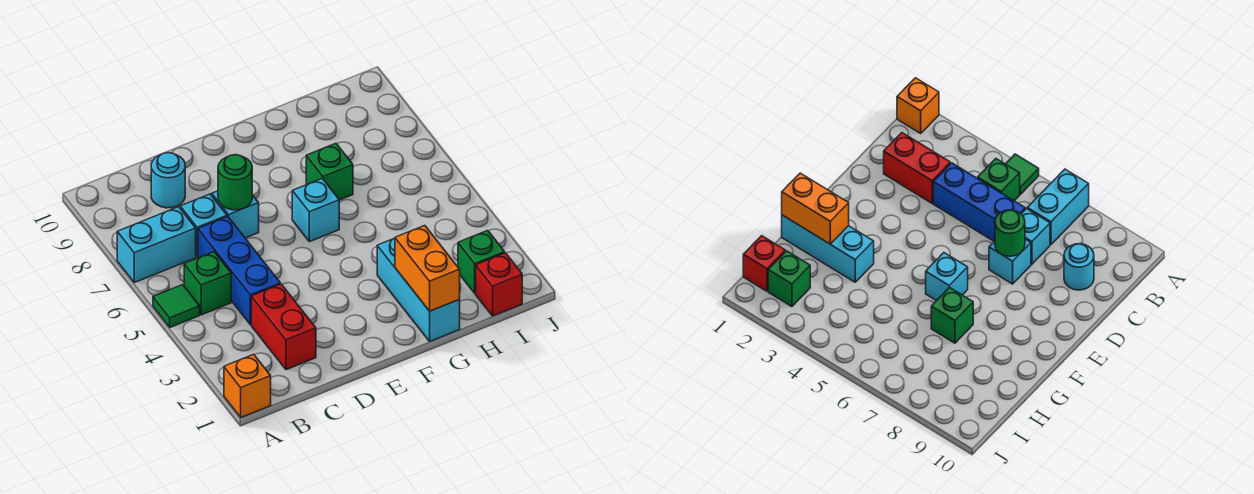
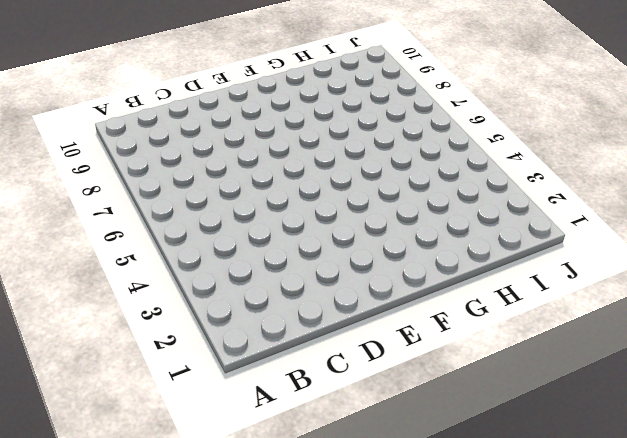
none -> orange brick A1 level 1
none -> green tile A5 level 1
none -> cyan brick A7:B7 level 1

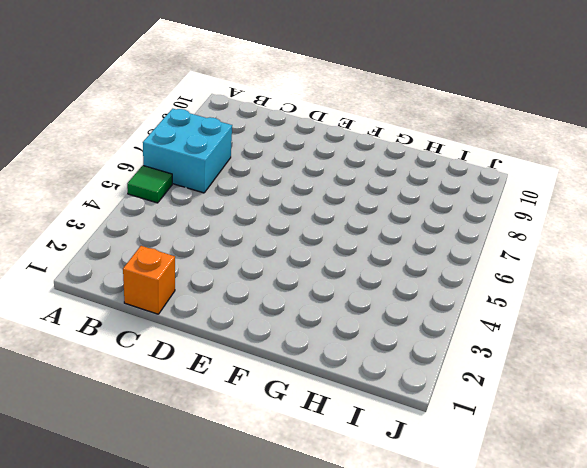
cyan brick A6:B7 level 1 -> cyan brick A7:B7 level 1
orange brick C1 level 1 -> orange brick A1 level 1
none -> green brick B5 level 1
none -> red brick C2:C3 level 1
none -> blue brick C4:C6 level 1

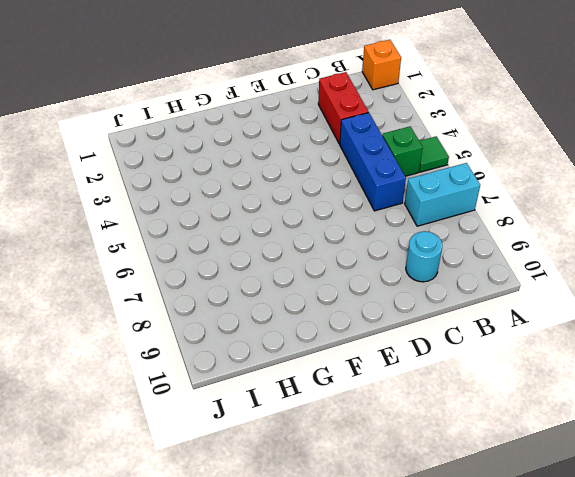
none -> cyan brick C7 level 1
none -> cyan brick D7 level 1
none -> cyan brick F6 level 1

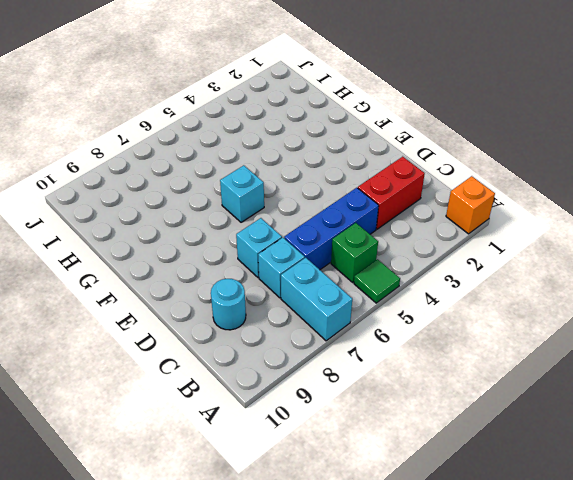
none -> cyan brick G1:G3 level 1
none -> green brick G7 level 1
none -> red brick I1 level 1

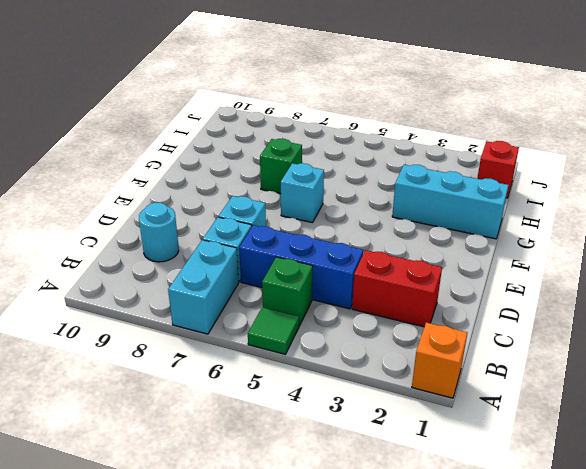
none -> green brick I2 level 1
none -> green round brick D7 level 2
none -> orange brick G1:G2 level 2

